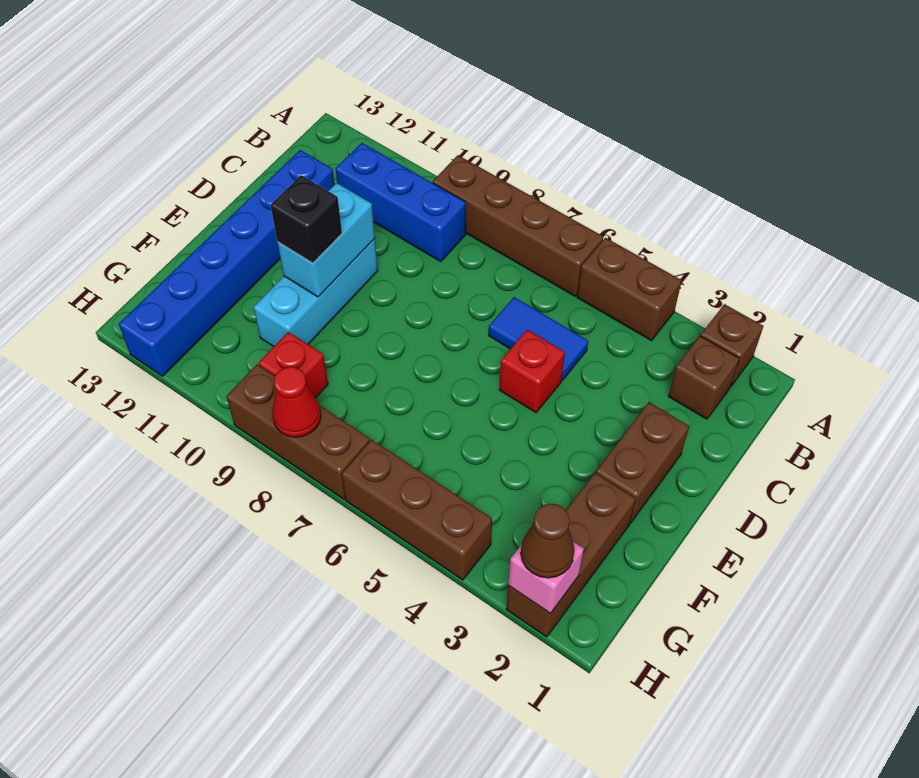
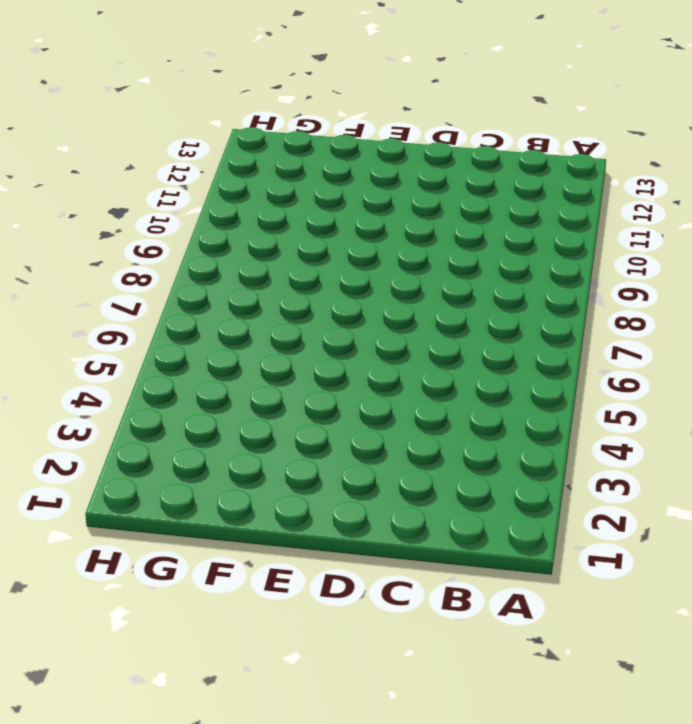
none -> brown brick A2 level 1
none -> brown brick A4:A5 level 1
none -> brown brick A6:A9 level 1

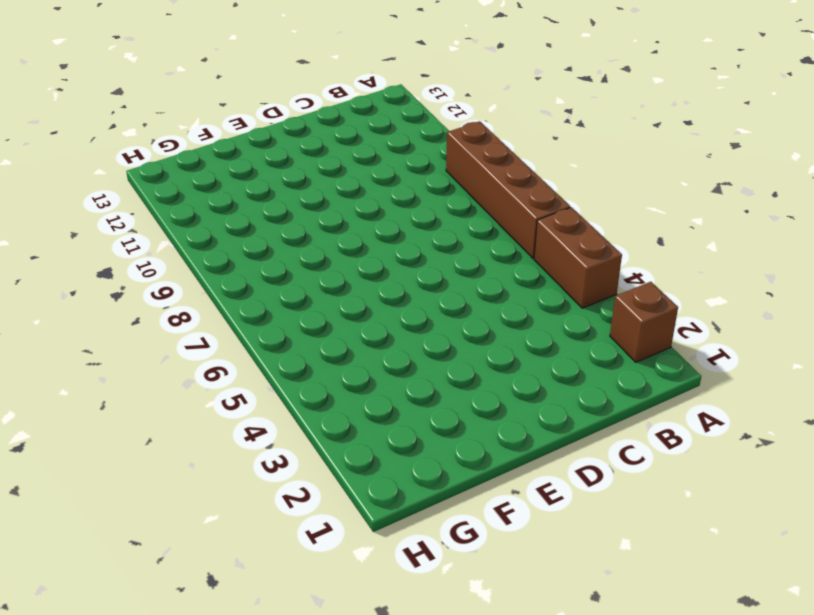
none -> brown brick B2 level 1
none -> blue brick B9:B11 level 1
none -> blue tile C5:C6 level 1

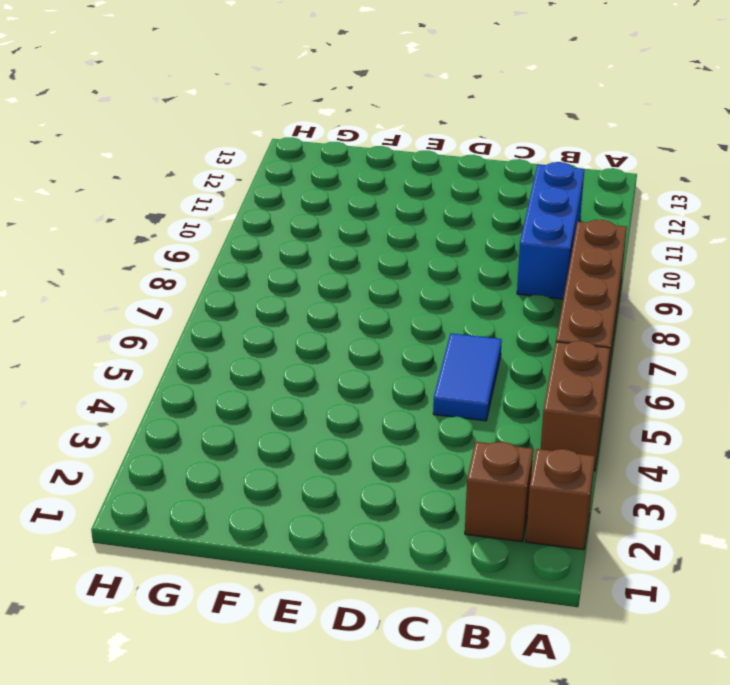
none -> blue brick C12:H12 level 1
none -> brown brick D2:E2 level 1
none -> red brick D5 level 1

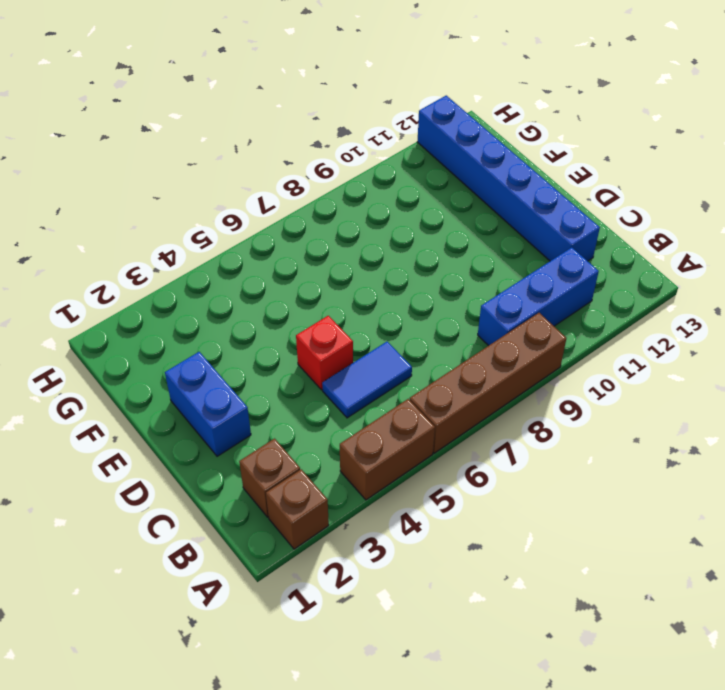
blue brick D2:E2 level 1 -> brown brick D2:E2 level 1
none -> cyan brick D10:F10 level 1
none -> brown brick F2:H2 level 1
none -> red brick G9 level 1

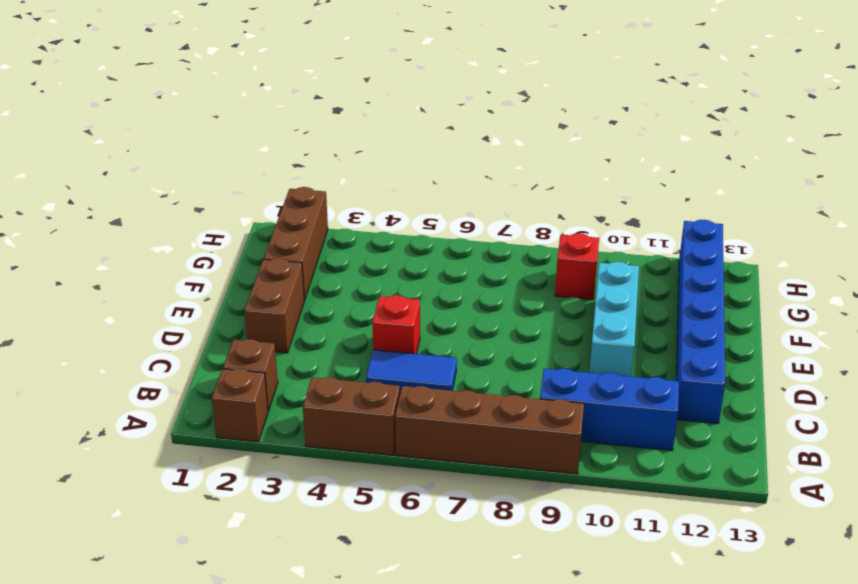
none -> brown brick H4:H6 level 1
none -> brown brick H7:H9 level 1
none -> cyan brick D10:E10 level 2

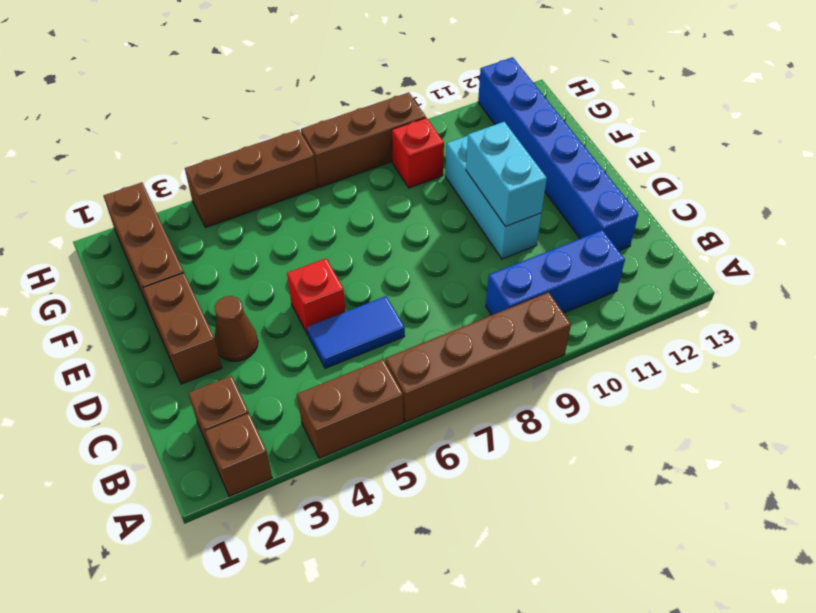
brown cone D3 level 1 -> brown cone H2 level 3
none -> pink brick H2 level 2
none -> red cone H8 level 2
none -> black brick E10 level 3

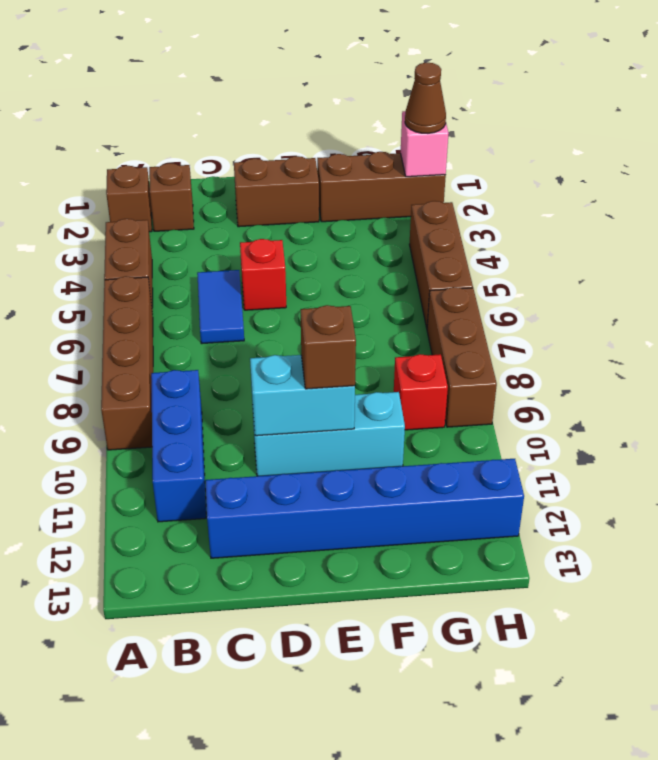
brown brick E10 level 3 -> black brick E10 level 3
none -> red cone H8 level 2

